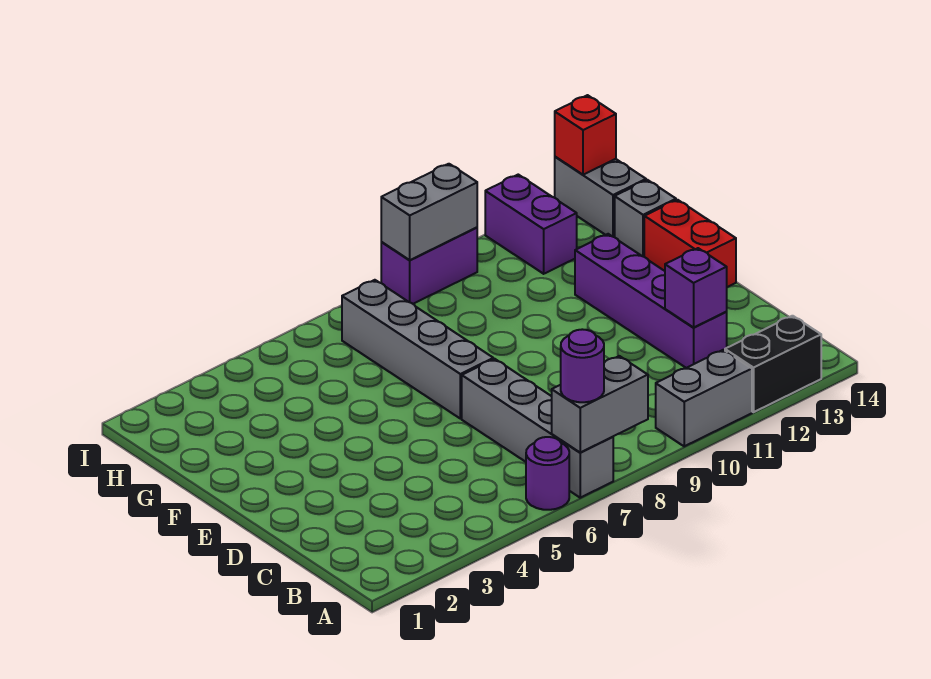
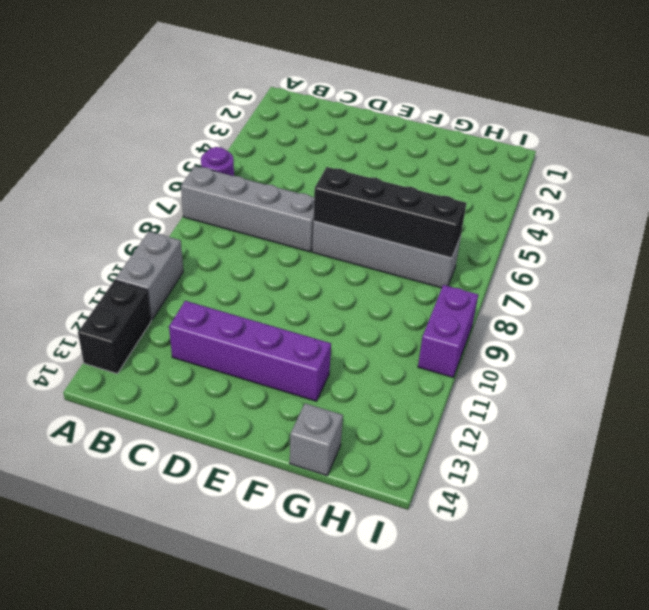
black brick E7:H7 level 2 -> none
none -> red brick E14:F14 level 1
none -> purple brick H12:I12 level 1
none -> grey brick H14:I14 level 1

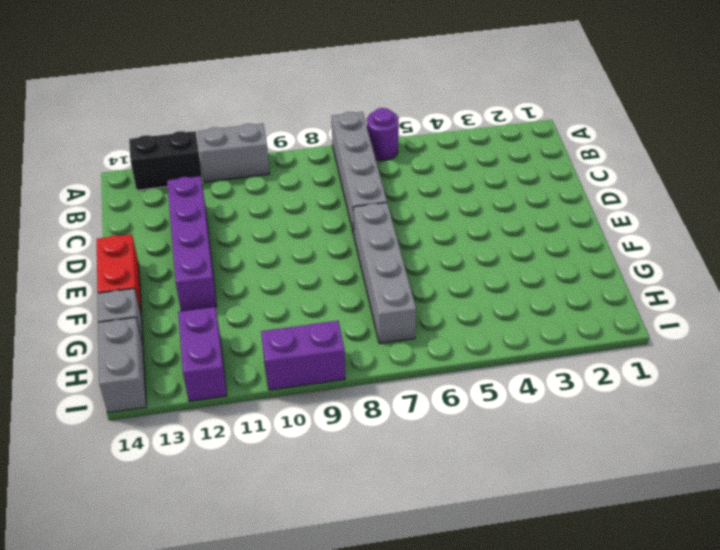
none -> grey brick A7:A8 level 2
none -> purple brick C12 level 2
none -> grey brick I9:I10 level 2

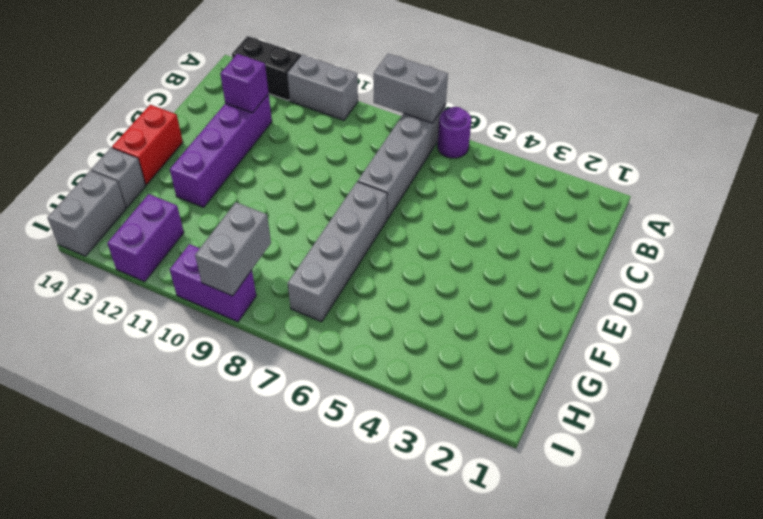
grey brick H9:I9 level 2 -> grey brick I9:I10 level 2
none -> red brick I14 level 2
none -> purple round brick A7 level 3

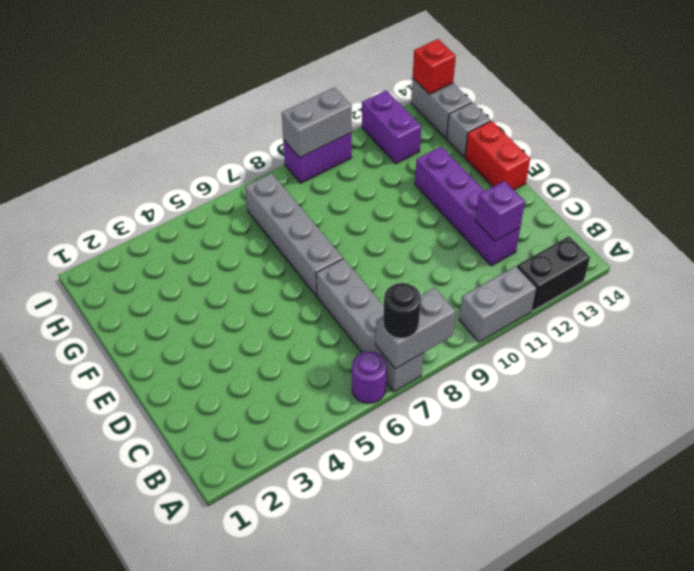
black round brick A7 level 3 -> purple round brick A7 level 3

